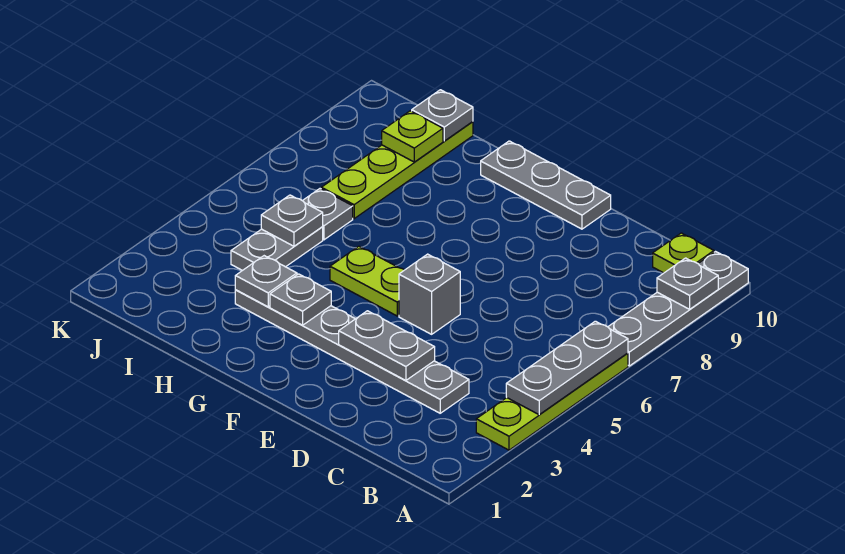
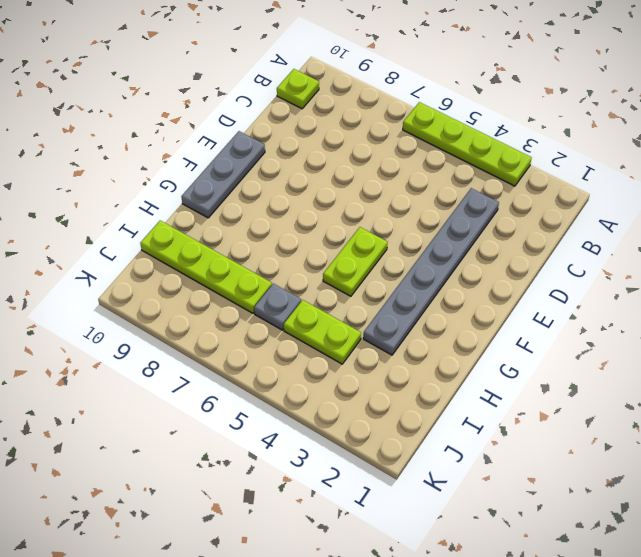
lime plate I4:I5 level 1 -> grey plate I4:I5 level 1
none -> grey plate A7:A10 level 1
none -> grey brick E5 level 1
none -> grey plate A4:A6 level 2

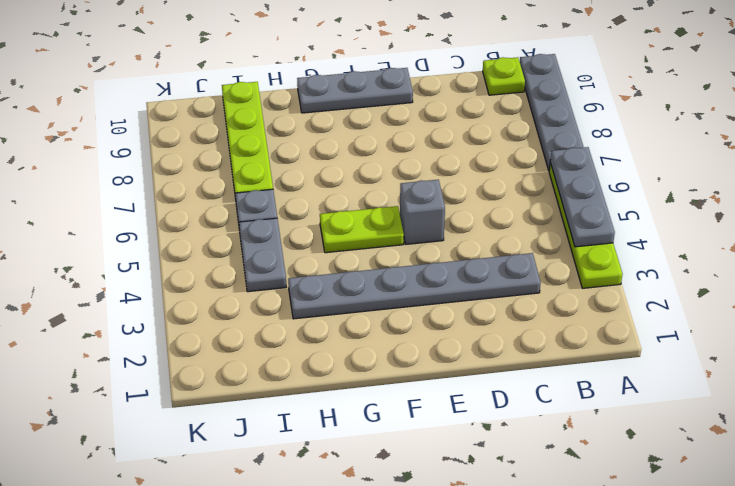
none -> grey plate A9 level 2
none -> grey plate D3:E3 level 2
none -> grey plate G3 level 2

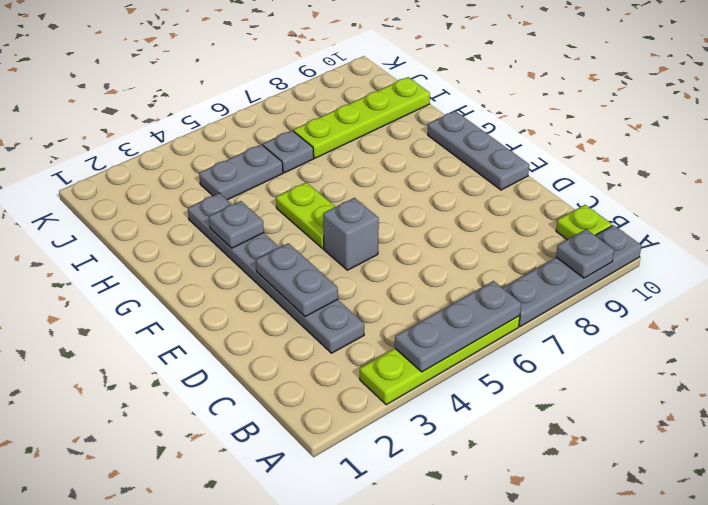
none -> grey plate H3 level 2
none -> grey plate I5 level 2
none -> lime plate I9 level 2

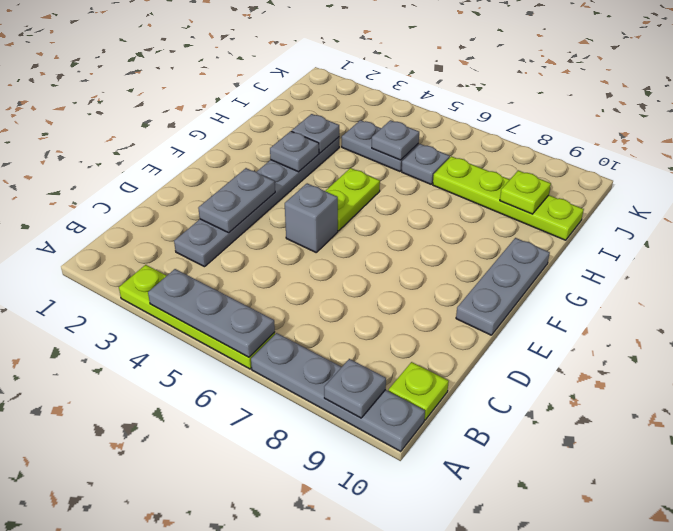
none -> grey plate I10 level 2

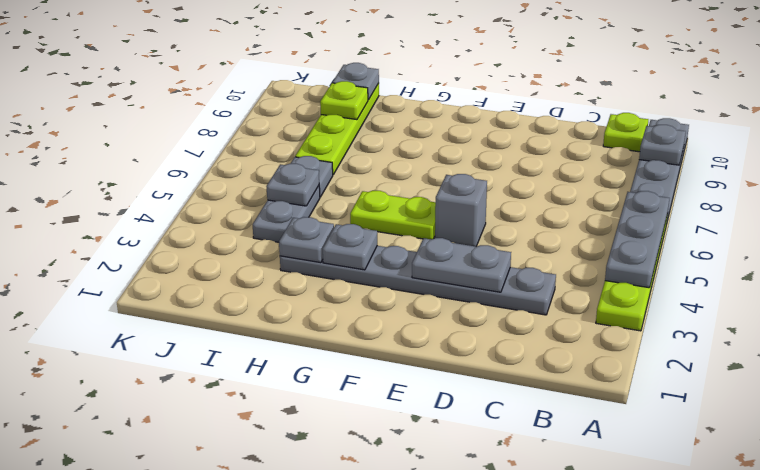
none -> grey plate E10:G10 level 1

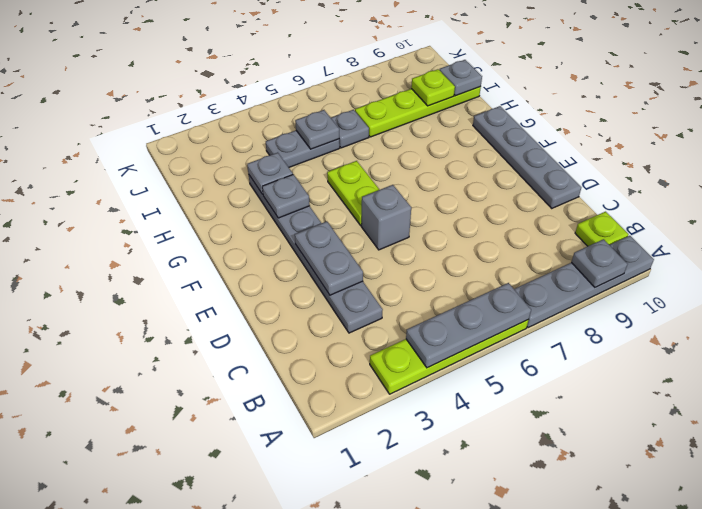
grey plate D10:G10 level 1 -> grey plate E10:G10 level 1

